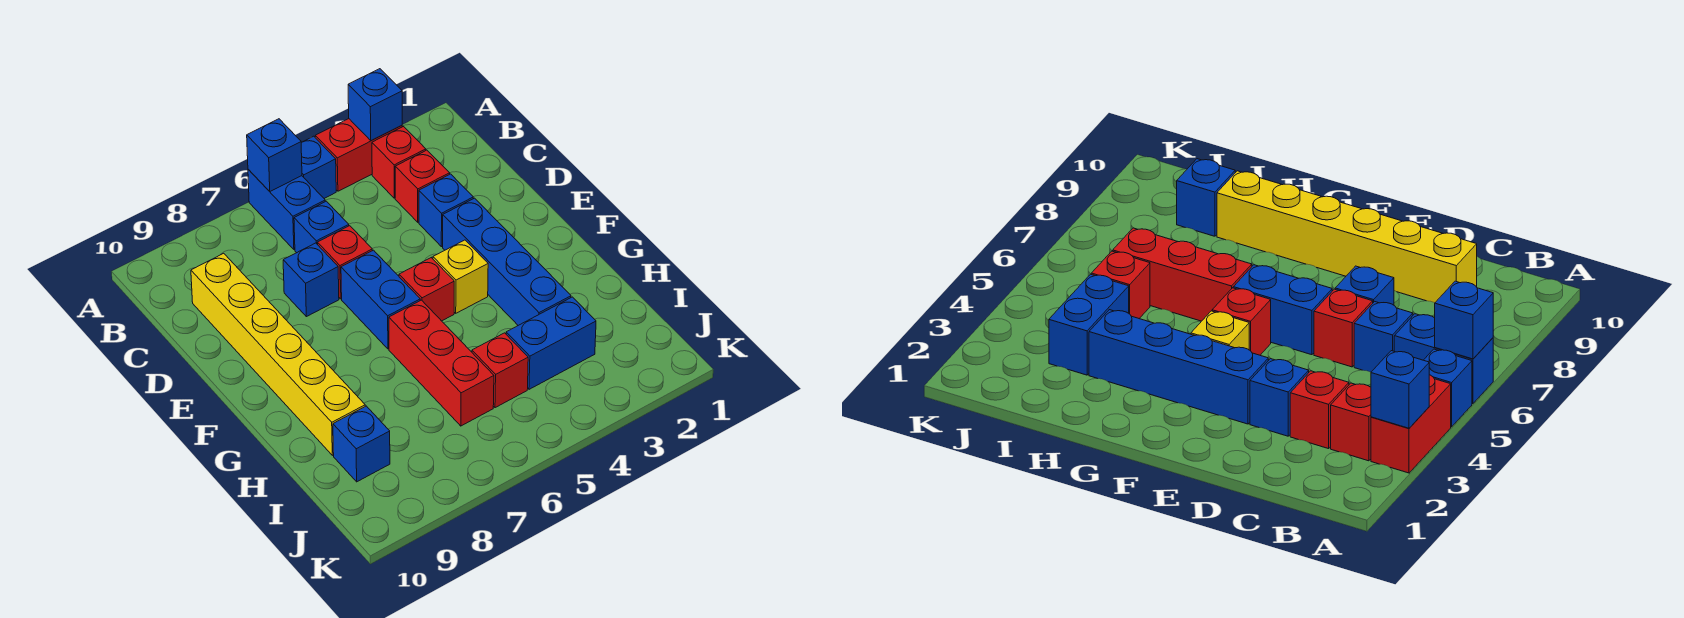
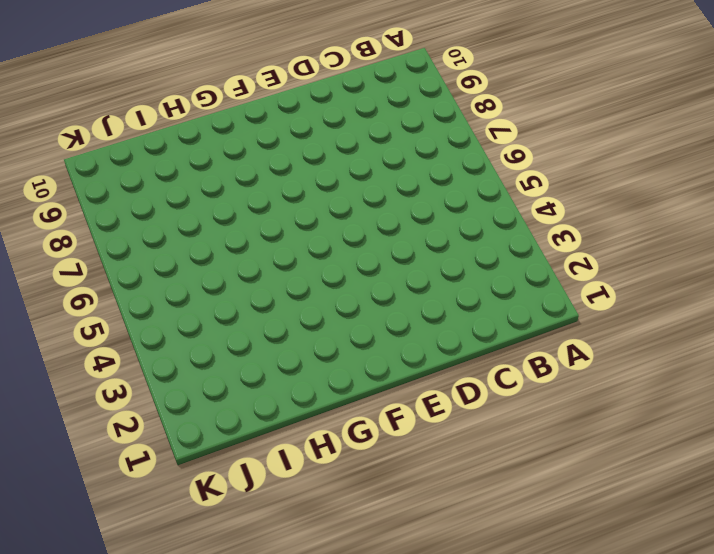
none -> red brick A3:A4 level 1
none -> blue brick A5 level 1
none -> blue brick A6:B6 level 1

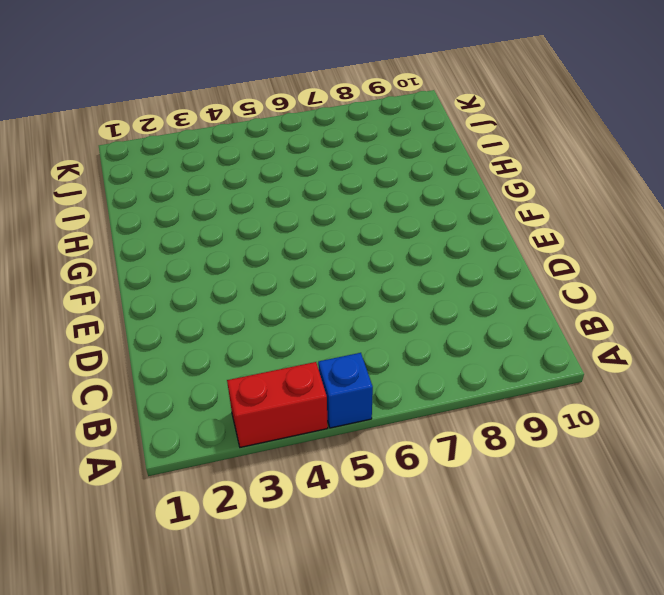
none -> blue brick A6:B6 level 1
none -> red brick B3 level 1
none -> red brick C3 level 1

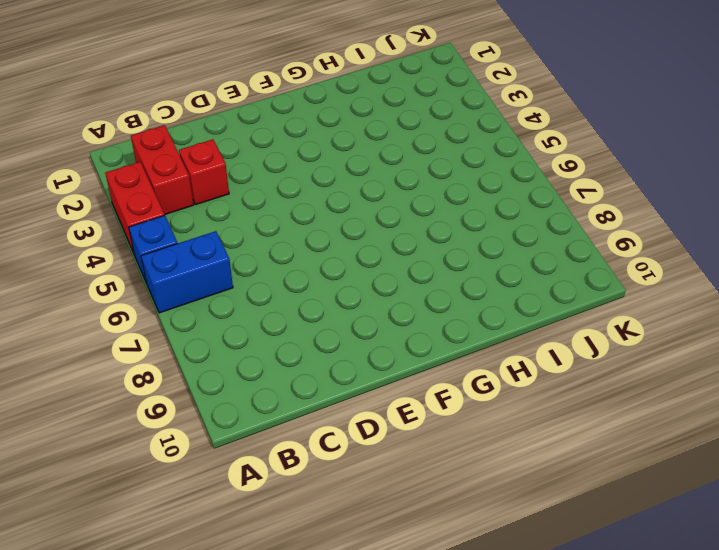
red brick B2:B3 level 1 -> red brick B3 level 1
none -> blue brick C6 level 1
none -> yellow brick C9:H9 level 1
none -> blue brick D3 level 1

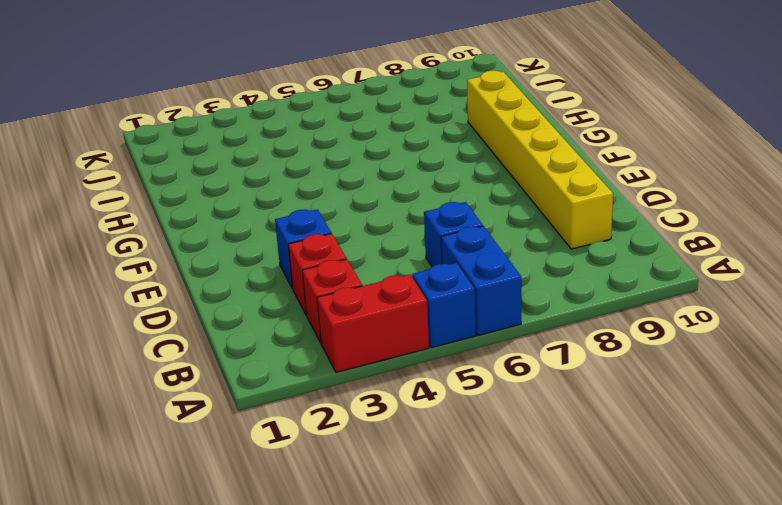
none -> red brick D6 level 1
none -> blue brick D7 level 1
none -> blue brick E3:H3 level 1

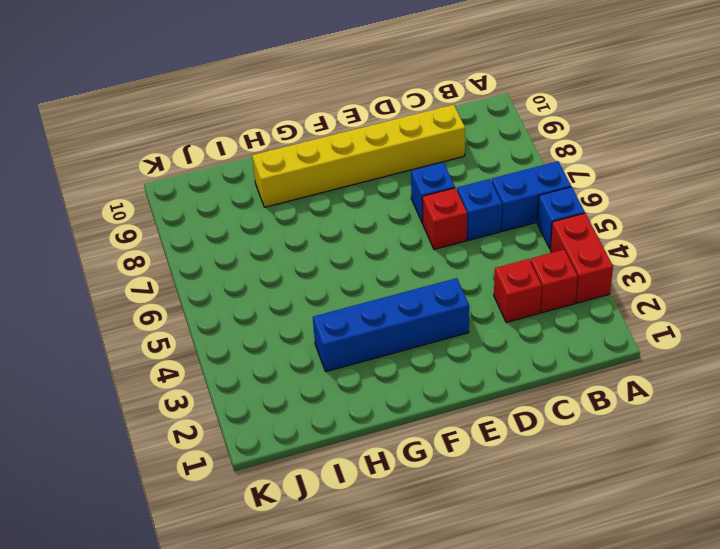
none -> blue brick D3 level 1
none -> blue brick E6:F6 level 1
none -> yellow brick F4 level 1

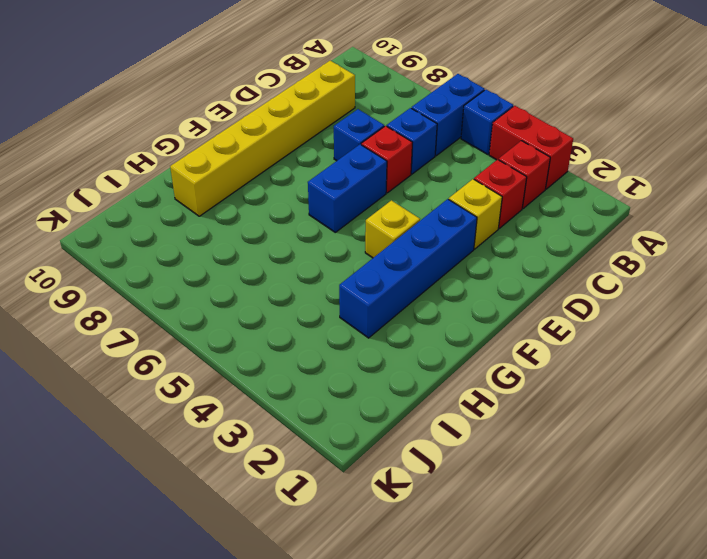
yellow brick D3 level 1 -> blue brick D3 level 1
none -> red brick F5 level 1
none -> red brick G6:I6 level 1
none -> blue brick I3:I4 level 1

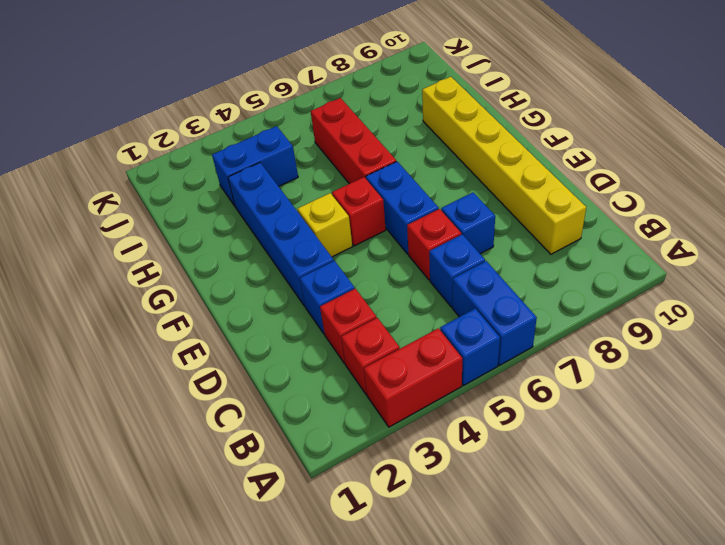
none -> red brick I5 level 1
none -> blue brick I9 level 1
none -> blue brick A3 level 2

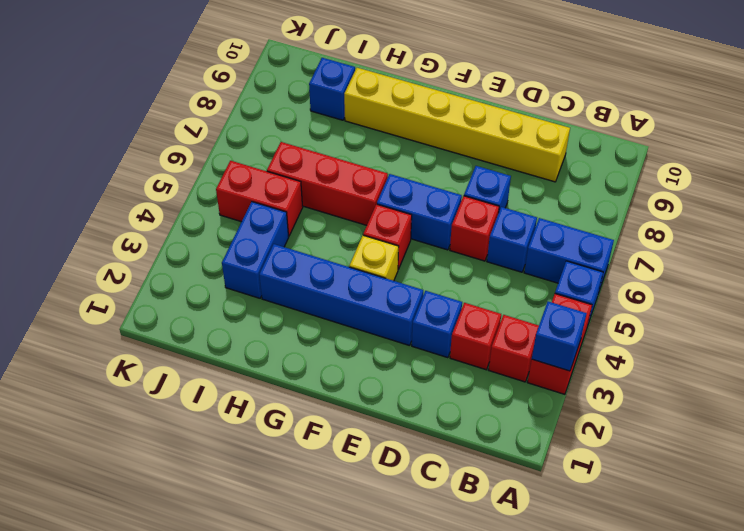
red brick I5:J5 level 1 -> red brick I5 level 1
none -> blue brick A6 level 2

